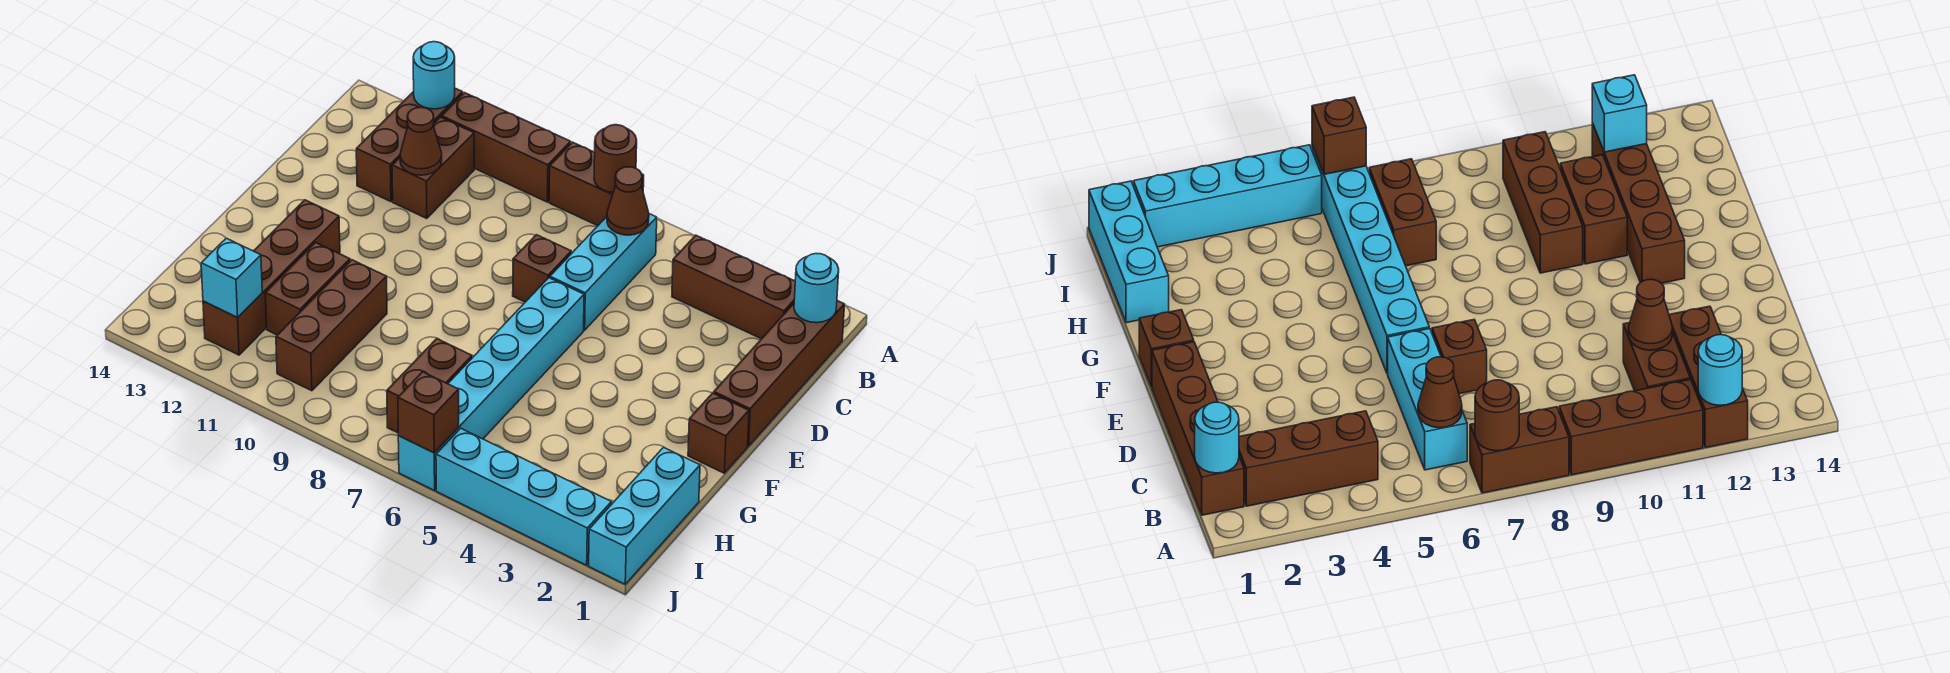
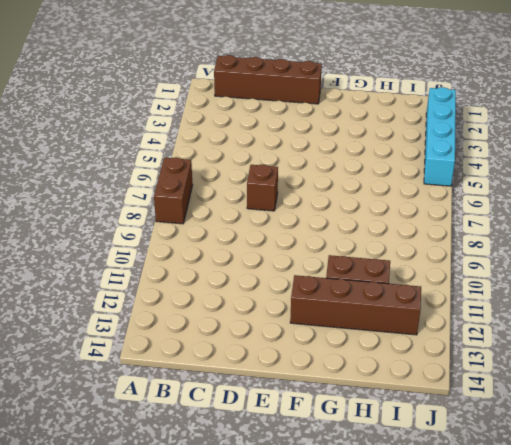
none -> brown brick A9:A11 level 1
none -> brown brick A12:C12 level 1
none -> brown brick B2:B4 level 1

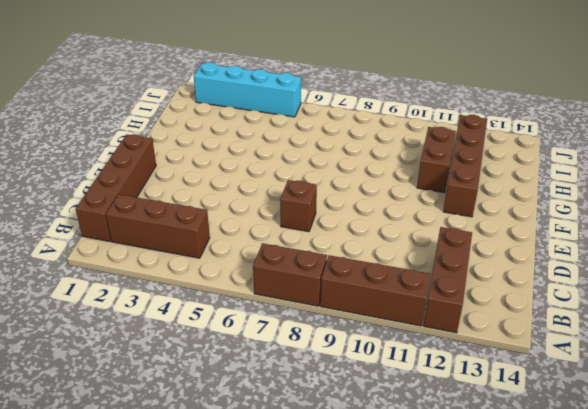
none -> cyan brick B6:D6 level 1
none -> brown brick B11:C11 level 1
none -> cyan brick E6:J6 level 1

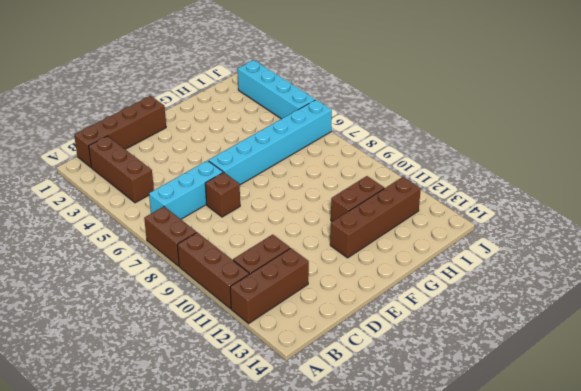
none -> brown brick F1 level 1
none -> brown brick G10:I10 level 1
none -> cyan brick H1:J1 level 1

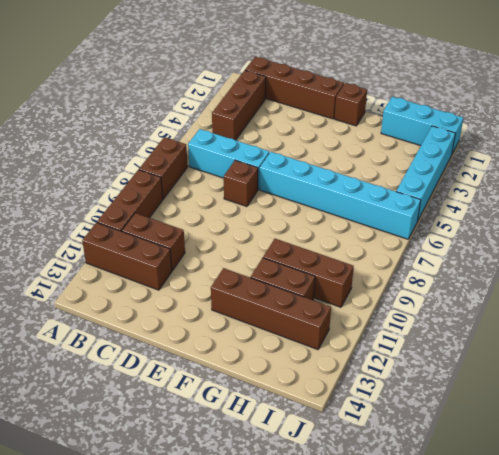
none -> brown brick H7:I7 level 1
none -> brown round brick A7 level 2
none -> cyan round brick A12 level 2

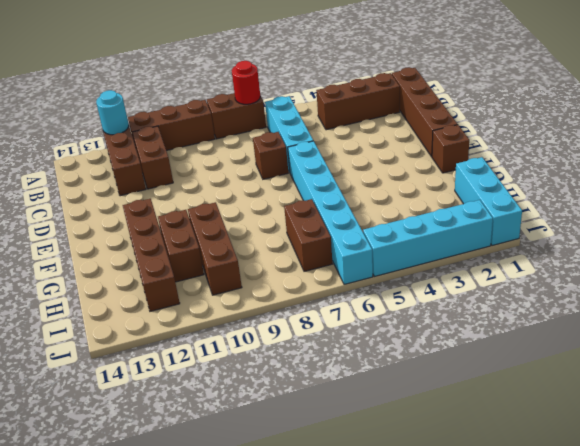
red round brick A7 level 2 -> brown round brick A7 level 2
none -> cyan round brick B1 level 2
none -> brown cone B6 level 2
none -> brown cone C11 level 2

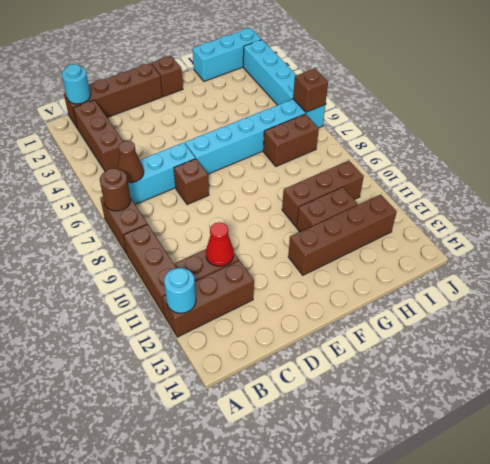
red cone C11 level 2 -> brown cone C11 level 2
none -> cyan brick I12 level 2

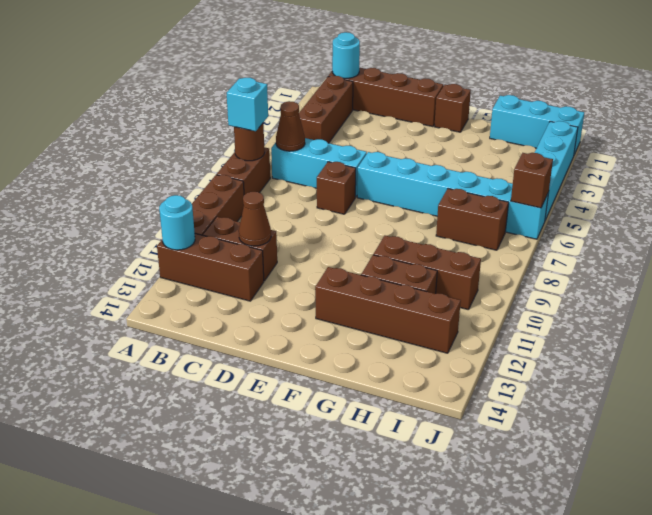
cyan brick A7 level 3 -> cyan brick I12 level 2

